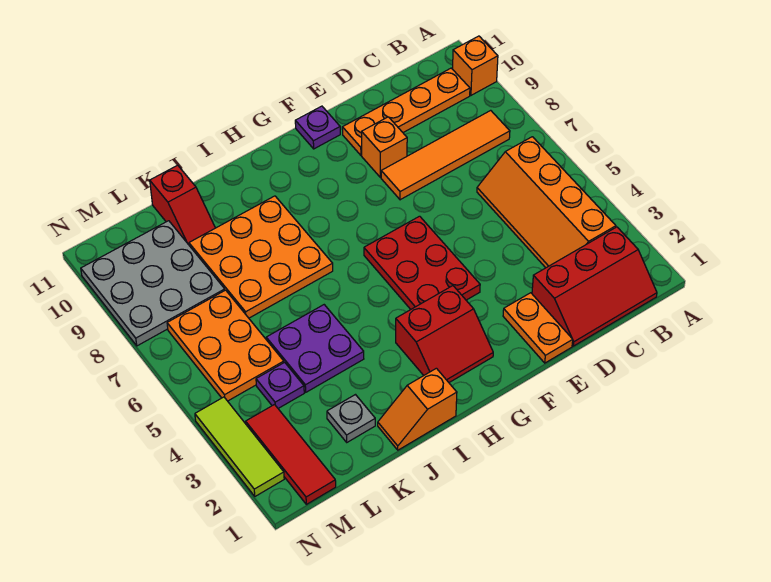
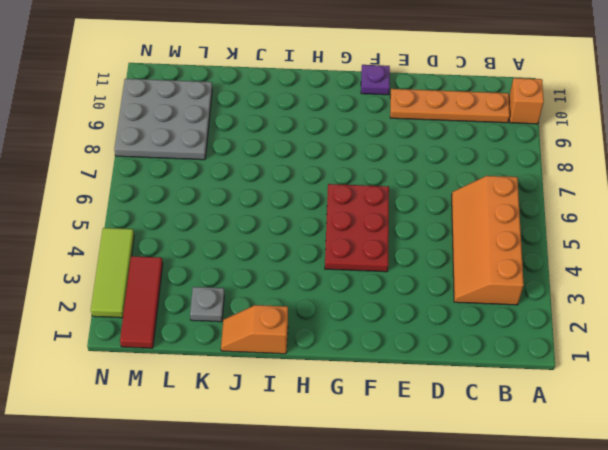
none -> red slope B1:D2 level 1 top 2
none -> orange tile B8:E8 level 1
none -> orange plate E1:E2 level 1

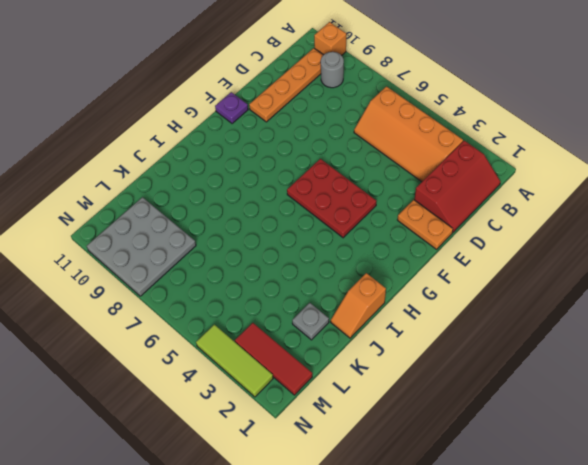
grey round brick B9 level 1 -> none
none -> orange tile B8:E8 level 1
none -> orange brick E9 level 1
none -> red slope G2:H3 level 1 top 3

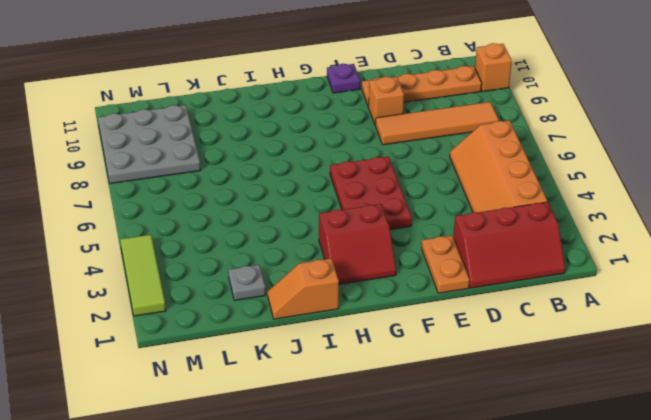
none -> orange plate I7:K9 level 1
none -> purple plate J4:K5 level 1
none -> red slope K10:K11 level 1 top 11

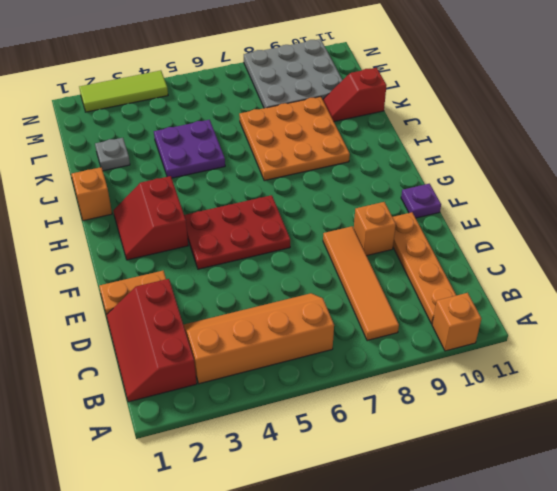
none -> purple plate L4 level 1
none -> orange plate L5:M7 level 1
none -> red tile M1:M3 level 1

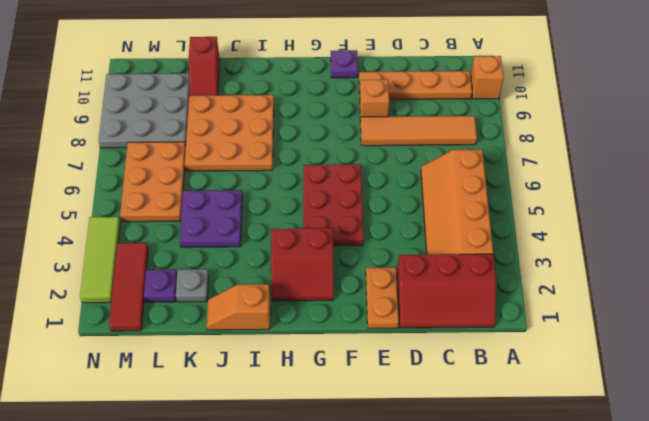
purple plate L2 level 1 -> purple plate L4 level 1

